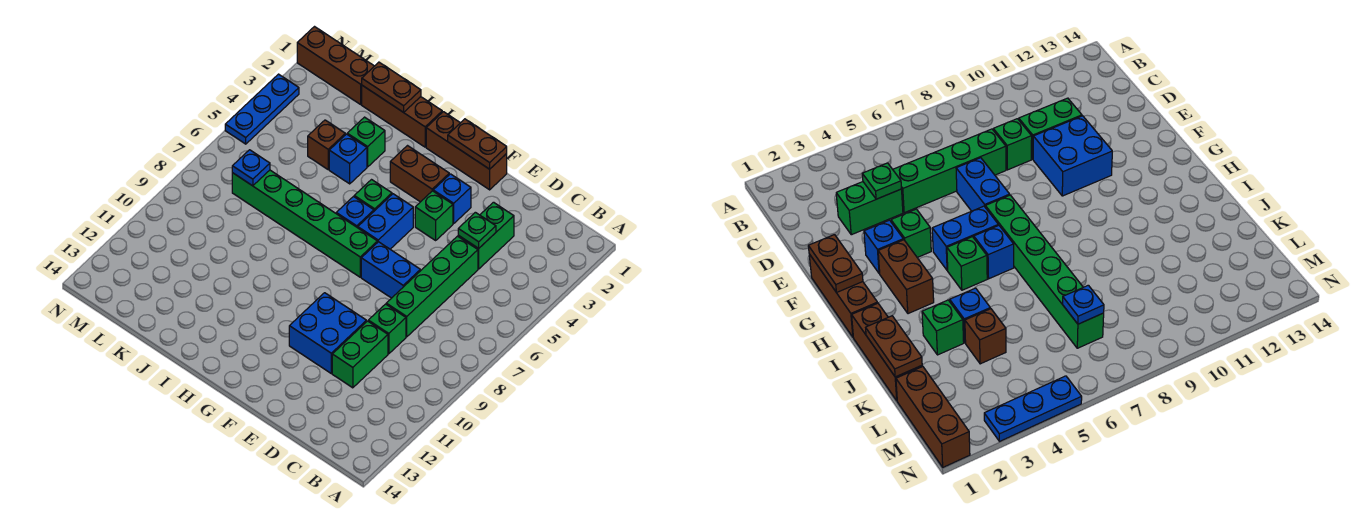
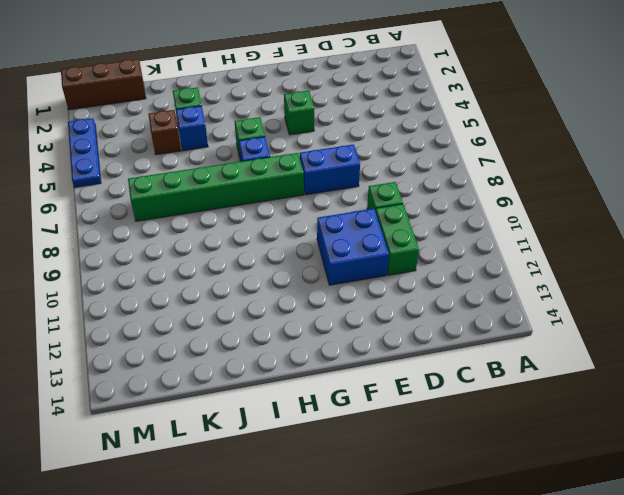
none -> green brick D3:D4 level 1
none -> green brick D5:D8 level 1
none -> brown brick F1:H1 level 1

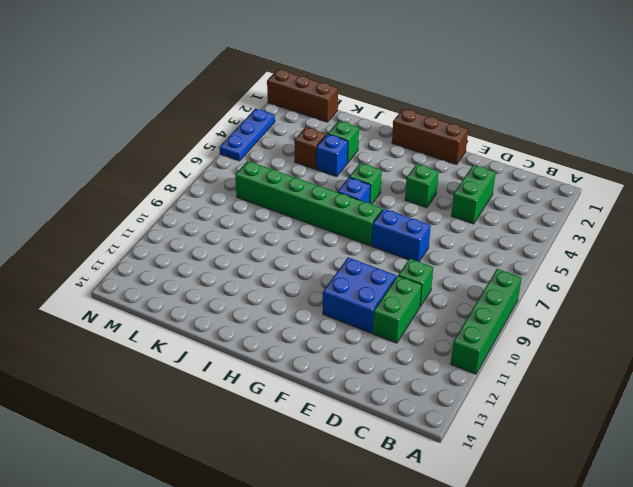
green brick A8:A11 level 1 -> green brick D5:D8 level 1
none -> blue brick F3 level 1
none -> brown brick G3:H3 level 1
none -> blue brick G5:G6 level 1

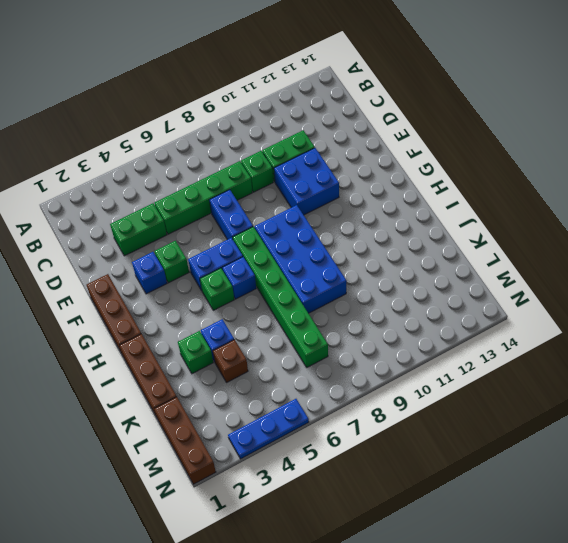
blue brick G8:J9 level 1 -> none
none -> brown brick G3:H3 level 1
none -> green plate D4 level 2
none -> brown plate F1:G1 level 2

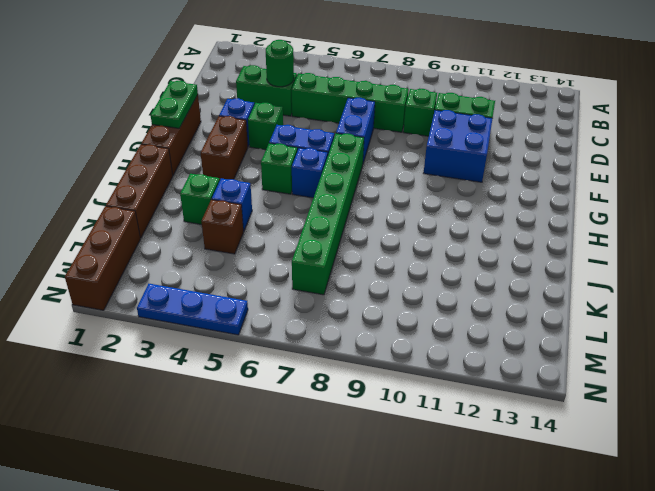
green round brick D4 level 2 -> green plate D4 level 2
green plate F1:G1 level 2 -> brown plate F1:G1 level 2
none -> brown plate J1:K1 level 2
none -> blue plate L7 level 2

